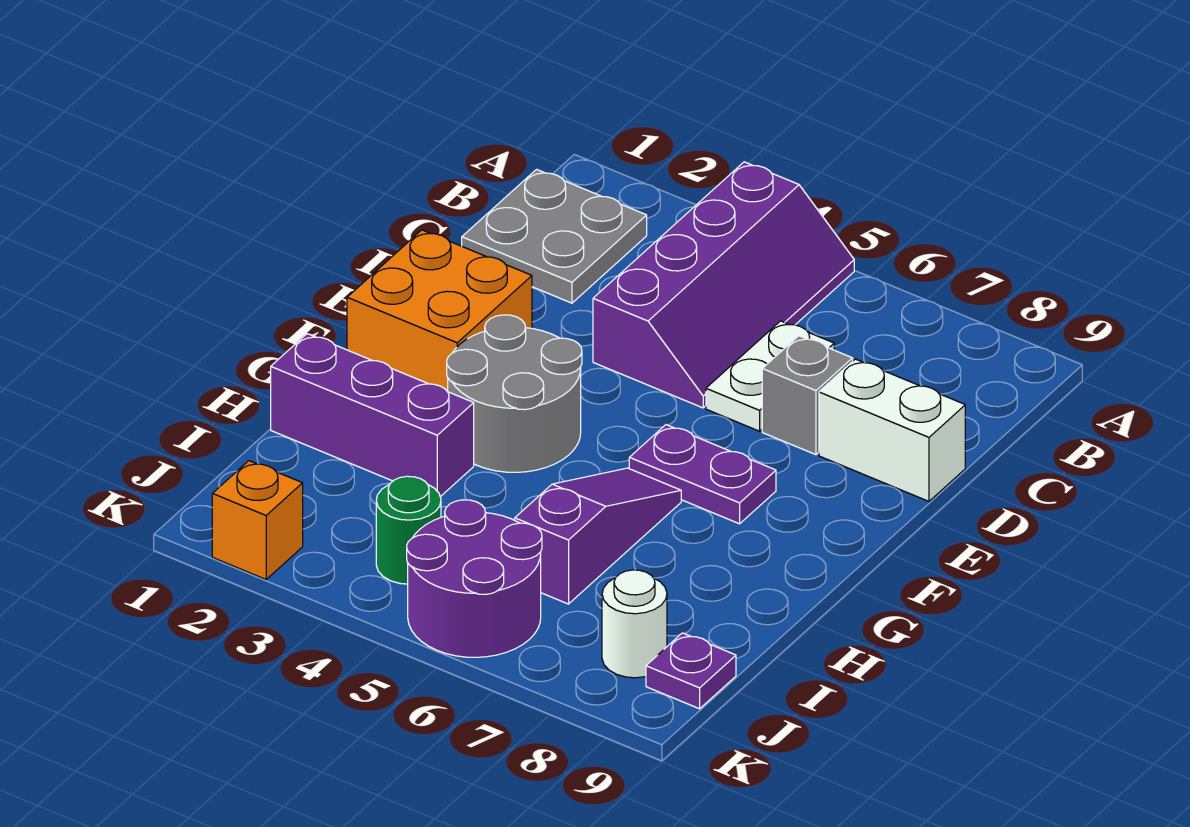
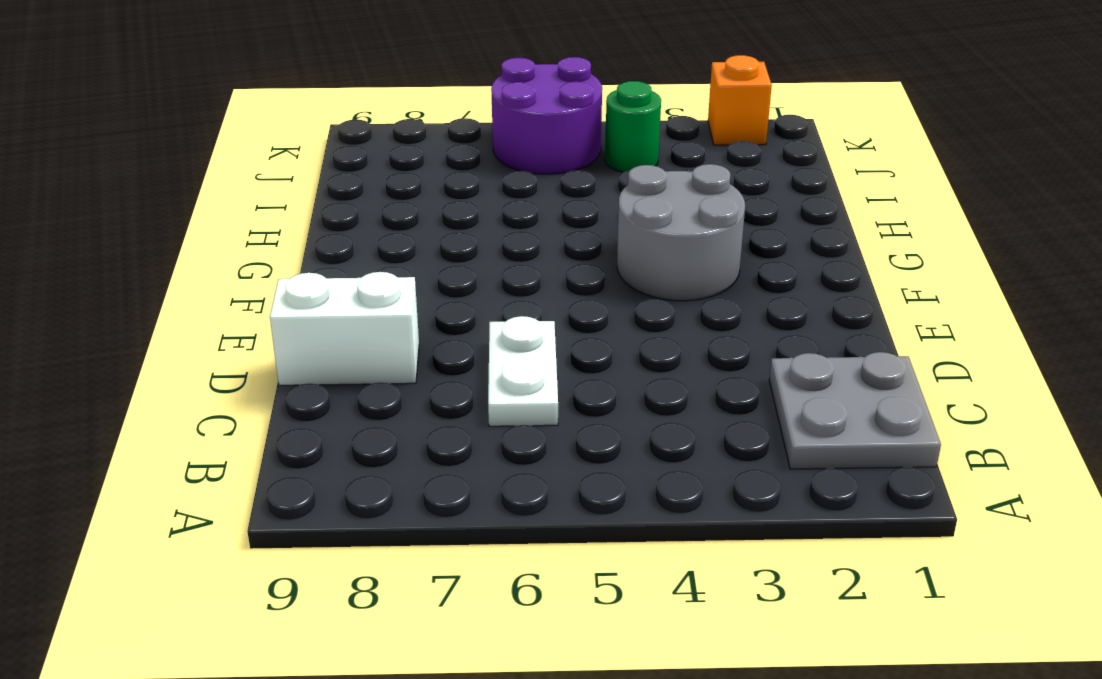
none -> purple slope A4:D5 level 1 top 4
none -> grey brick D7 level 1
none -> orange brick E1:F2 level 1

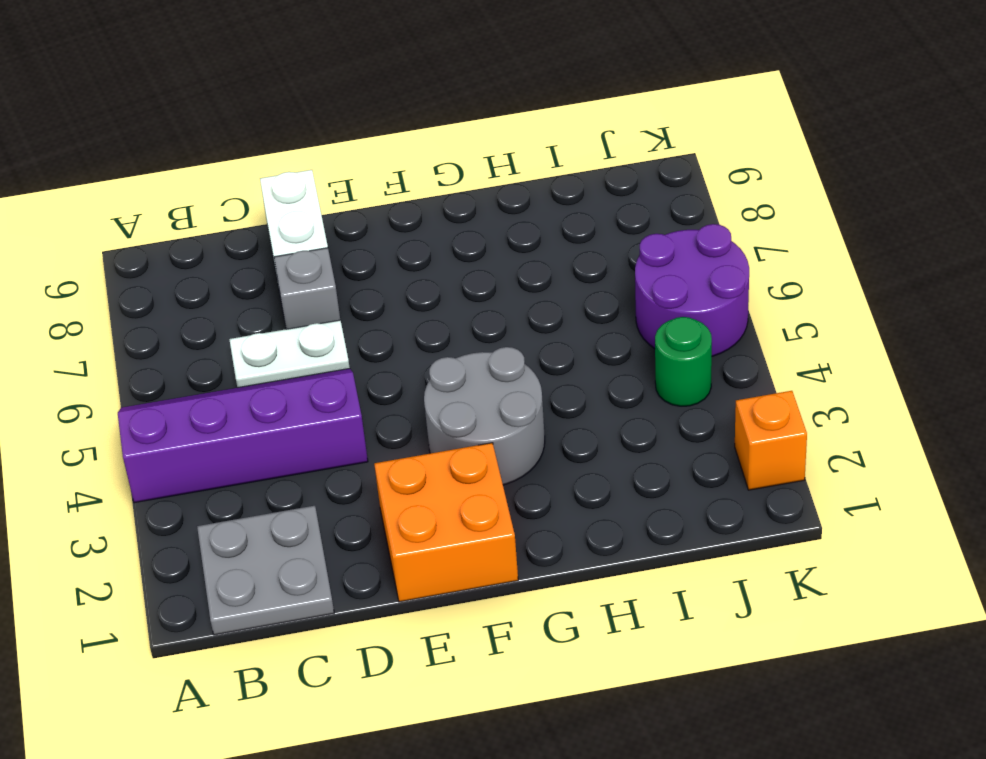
none -> purple plate F6:F7 level 1
none -> purple slope G6:I6 level 1 top I
none -> purple brick H1:H3 level 1

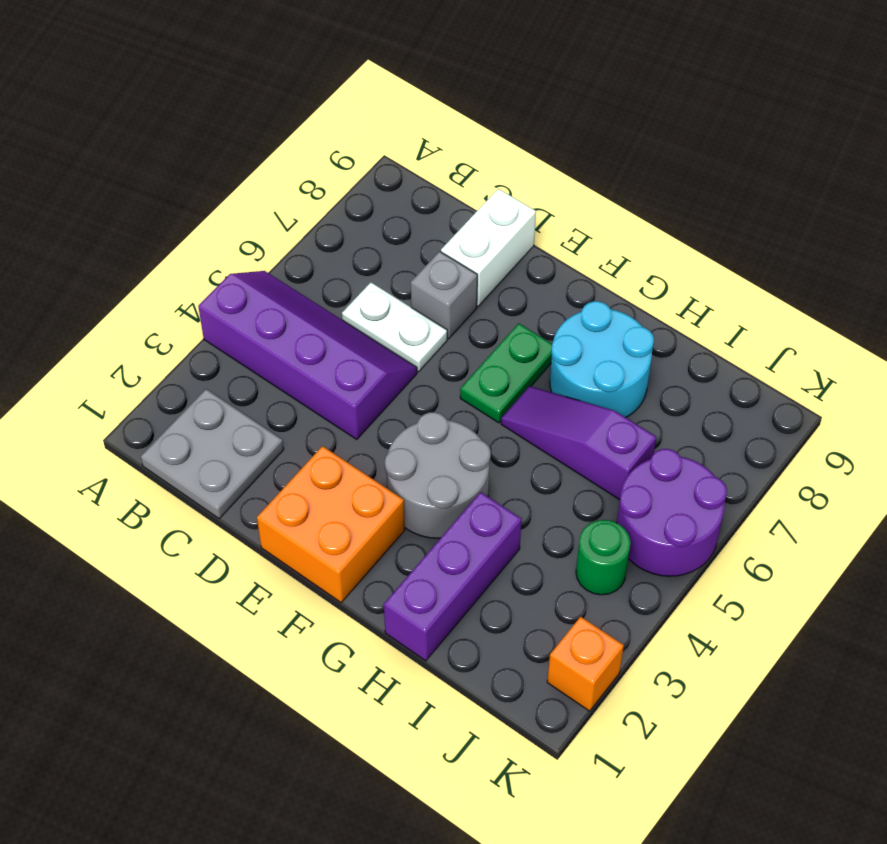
green plate F6:F7 level 1 -> purple plate F6:F7 level 1
cyan round brick G7:H8 level 1 -> none
none -> white round brick J8 level 1
none -> purple plate J9 level 1

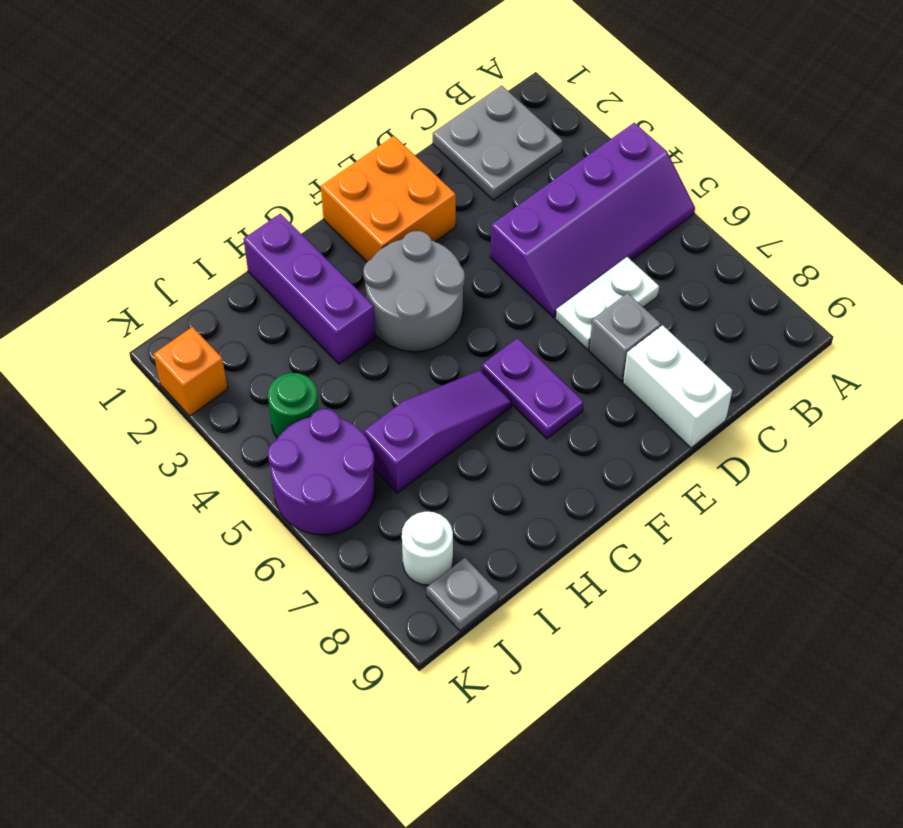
grey plate J9 level 1 -> purple plate J9 level 1

